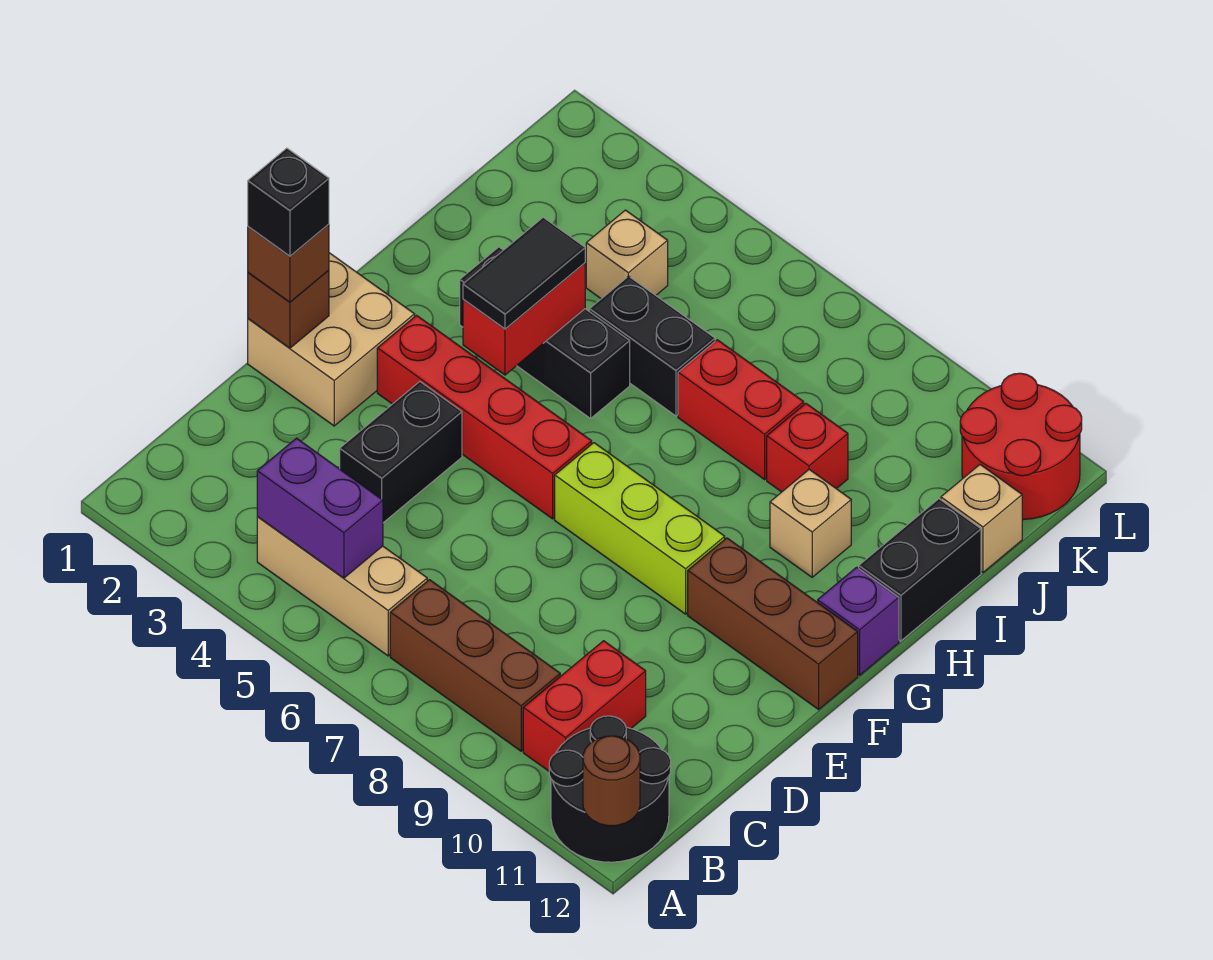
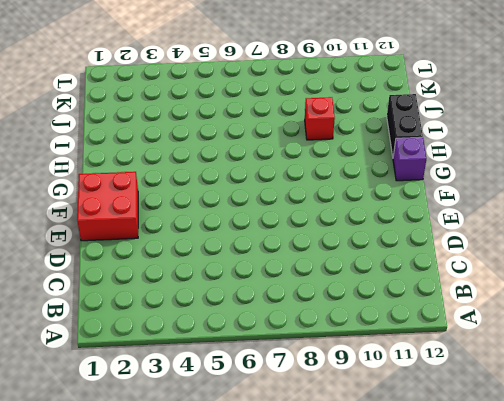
red brick E1:F2 level 1 -> tan brick E1:F2 level 1
none -> black round brick A11:B12 level 1
none -> tan brick B4:B6 level 1
none -> brown brick B7:B9 level 1

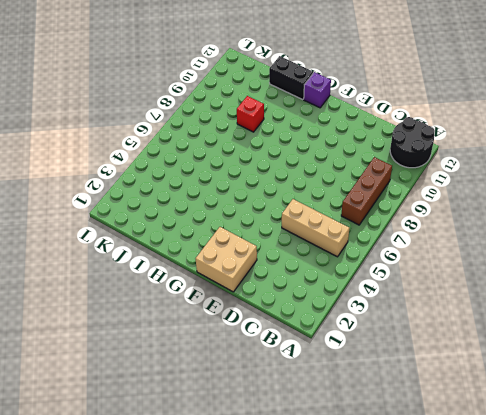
tan brick B5:D5 level 1 -> tan brick B4:B6 level 1
none -> red brick B10:C10 level 1
none -> black brick D4:E4 level 1
none -> red brick F3:F6 level 1

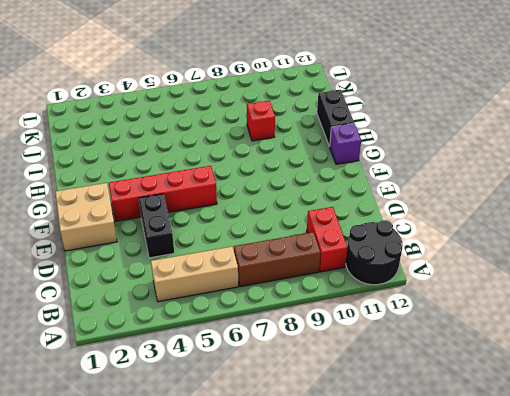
none -> lime brick F7:F9 level 1
none -> brown brick F10:F12 level 1
none -> black brick H3:H5 level 1

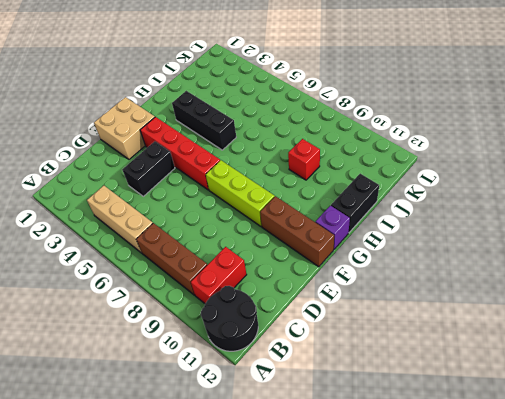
none -> tan brick H10 level 1
none -> black brick I5:I6 level 1
none -> red brick I7:I8 level 1

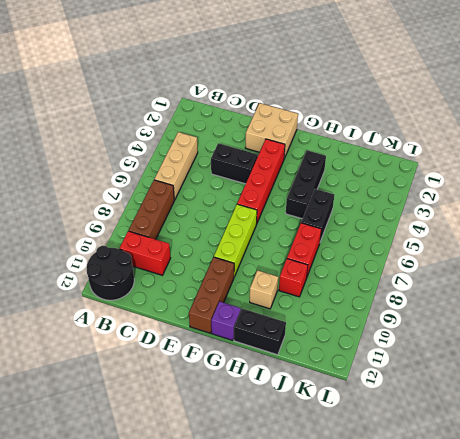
none -> tan brick J4 level 1
none -> tan brick J12 level 1
none -> red round brick K11:L12 level 1

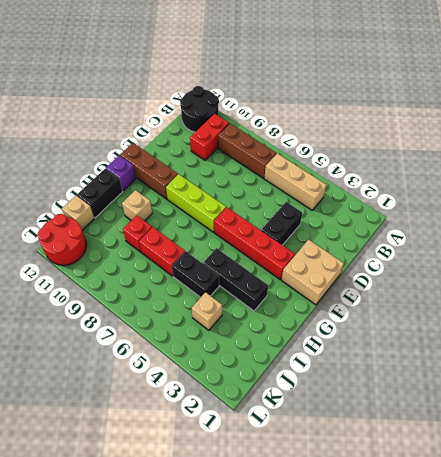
none -> brown round brick A12 level 2
none -> purple brick B4:B5 level 2
none -> brown brick E1 level 2

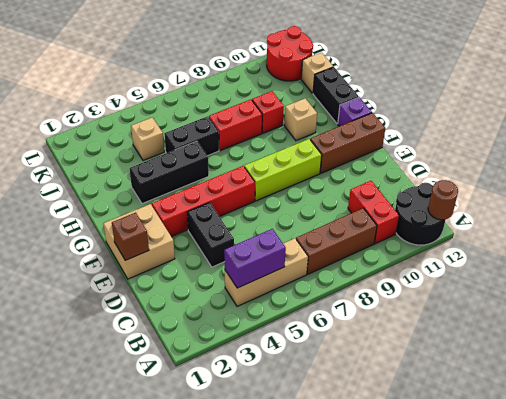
none -> red brick G4:H4 level 2
none -> brown brick E1 level 3
none -> black tile G4:H4 level 3

